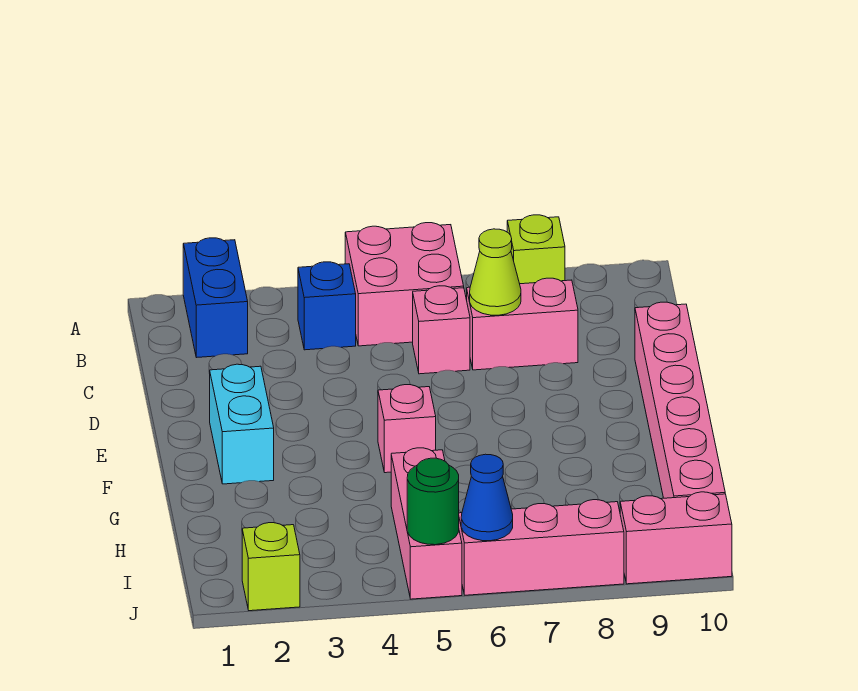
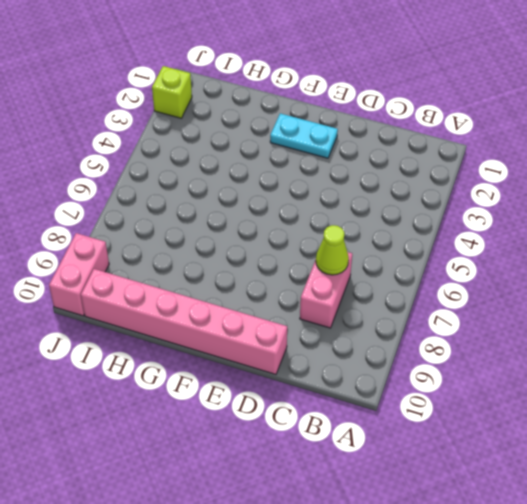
cyan plate E2:F2 level 1 -> cyan brick E2:F2 level 1
none -> blue brick A2:B2 level 1
none -> pink brick A5:B6 level 1
none -> lime brick A8 level 1

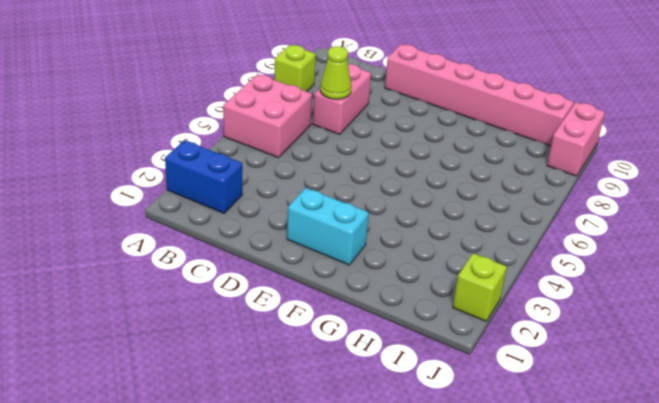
none -> blue brick B4 level 1
none -> pink brick C6 level 1
none -> pink brick F5 level 1

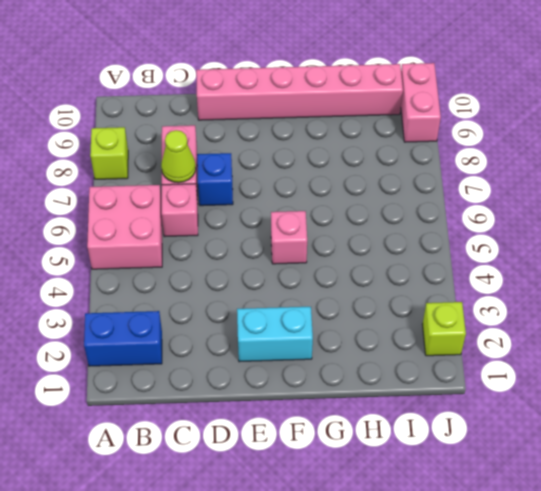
blue brick D7 level 1 -> blue brick B4 level 1
none -> pink brick H5:J5 level 1
none -> pink brick J6:J8 level 1
none -> green round brick J5 level 2

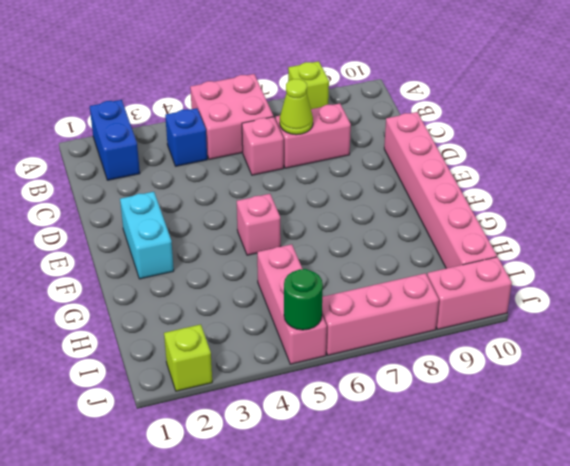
none -> blue cone J6 level 2

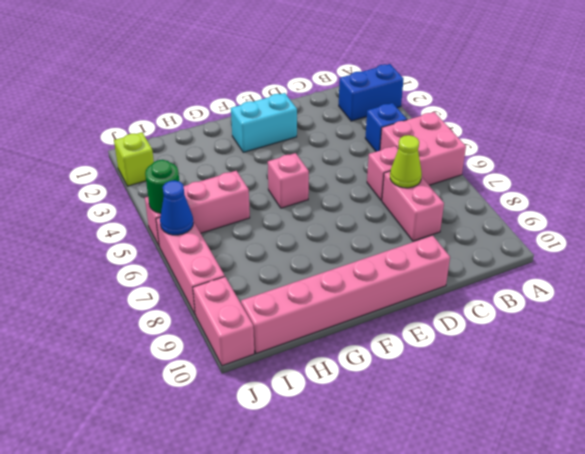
none -> lime brick A8 level 1

